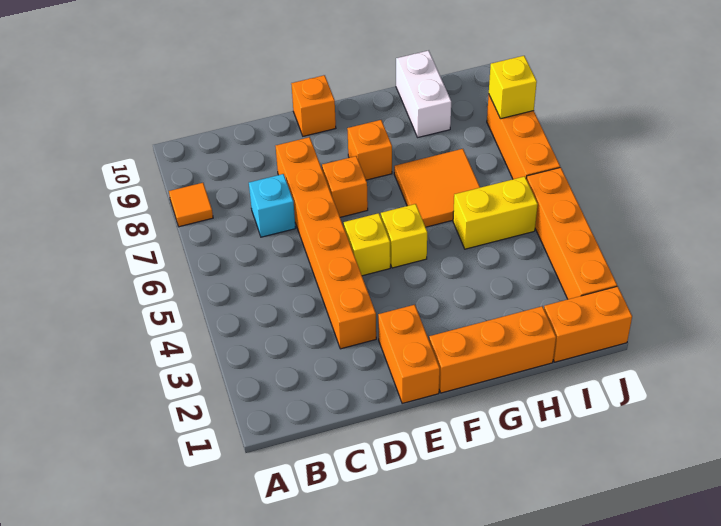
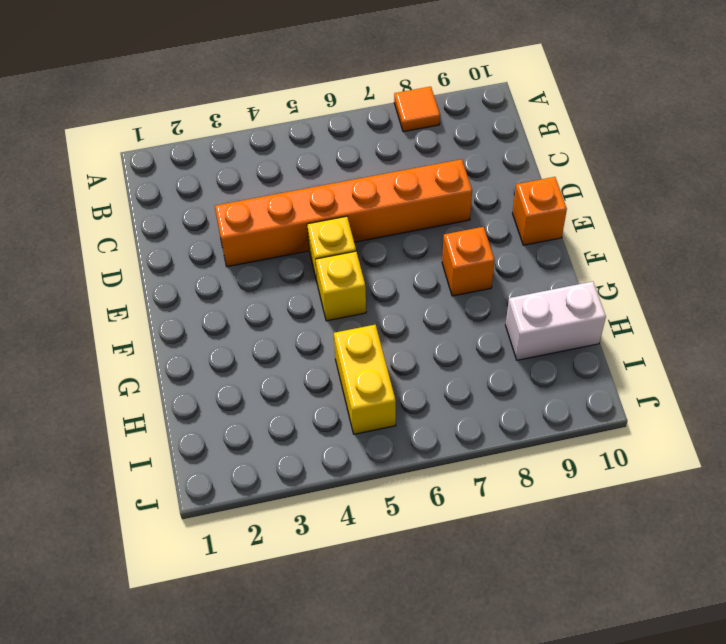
none -> cyan brick C7 level 1
none -> orange brick E1:E2 level 1
none -> orange brick E7 level 1

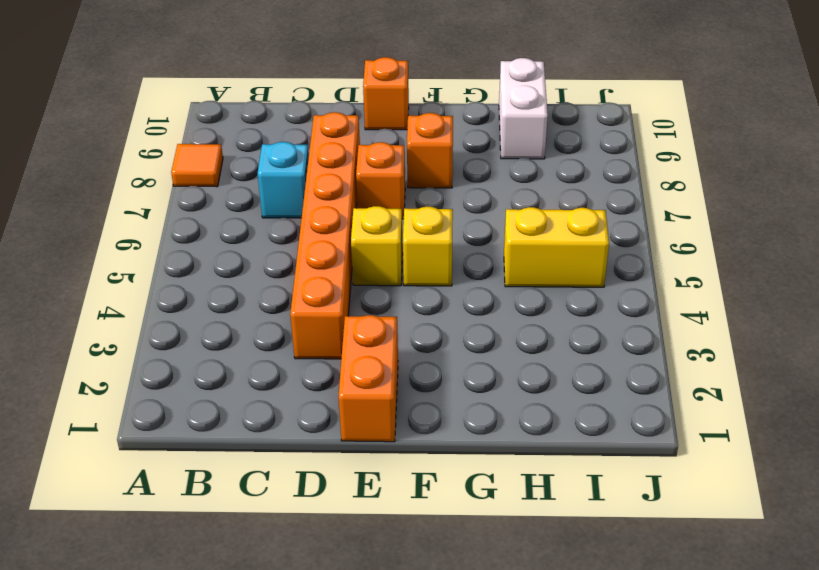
none -> orange brick F1:H1 level 1
none -> orange tile G6:H7 level 1
none -> orange brick I1:J1 level 1

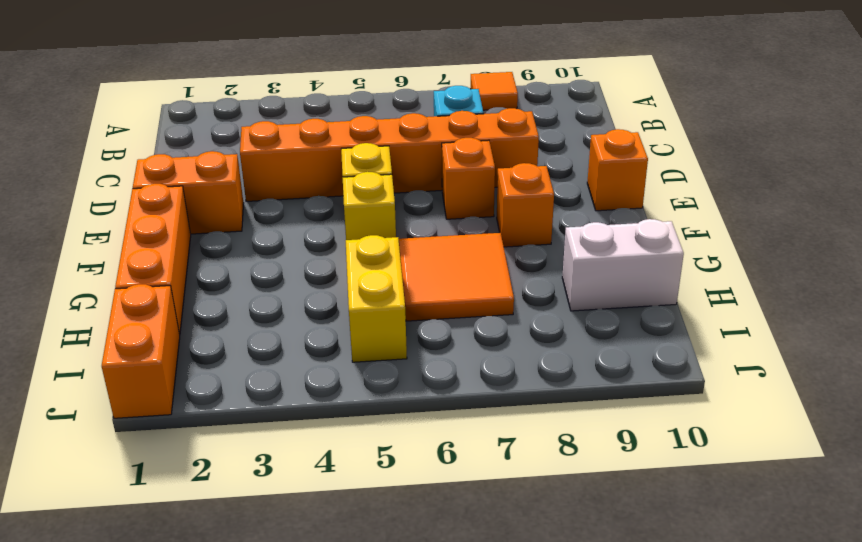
none -> orange brick J2:J5 level 1
none -> orange brick J6:J8 level 1
none -> yellow brick J8 level 2

